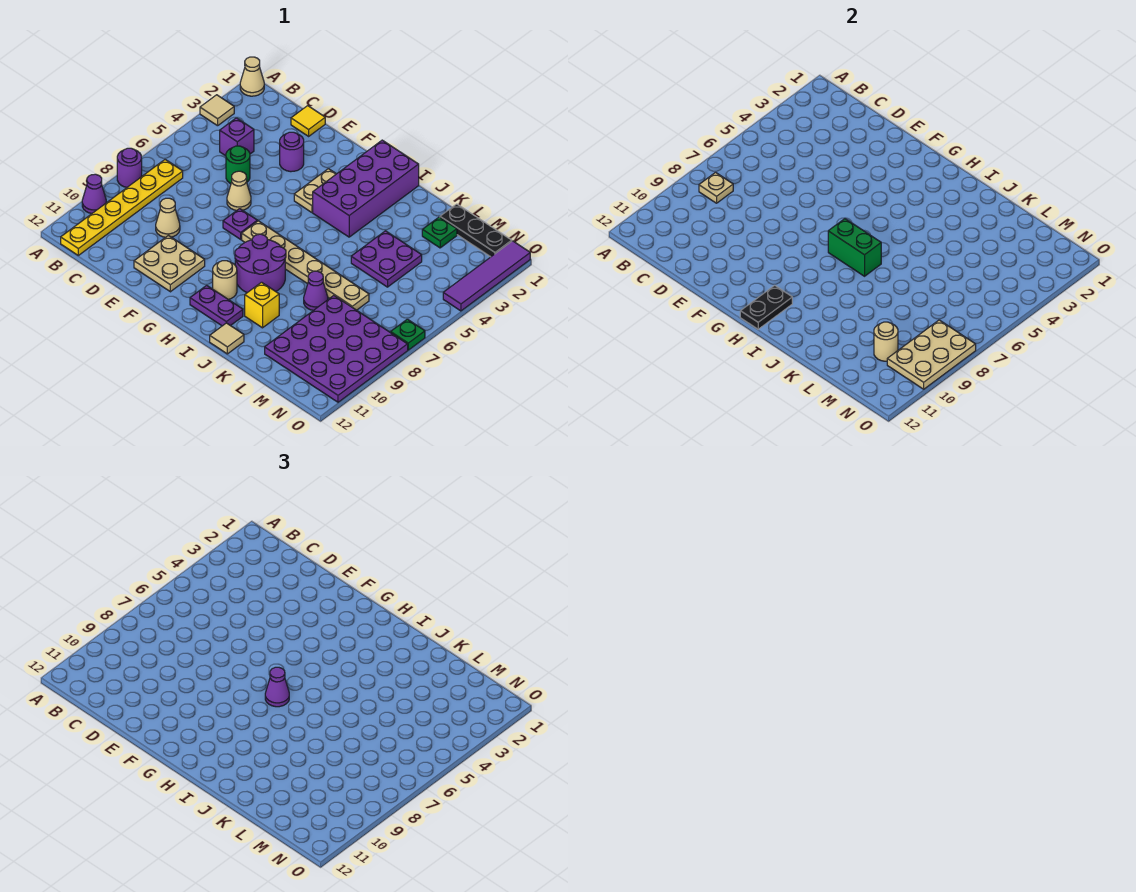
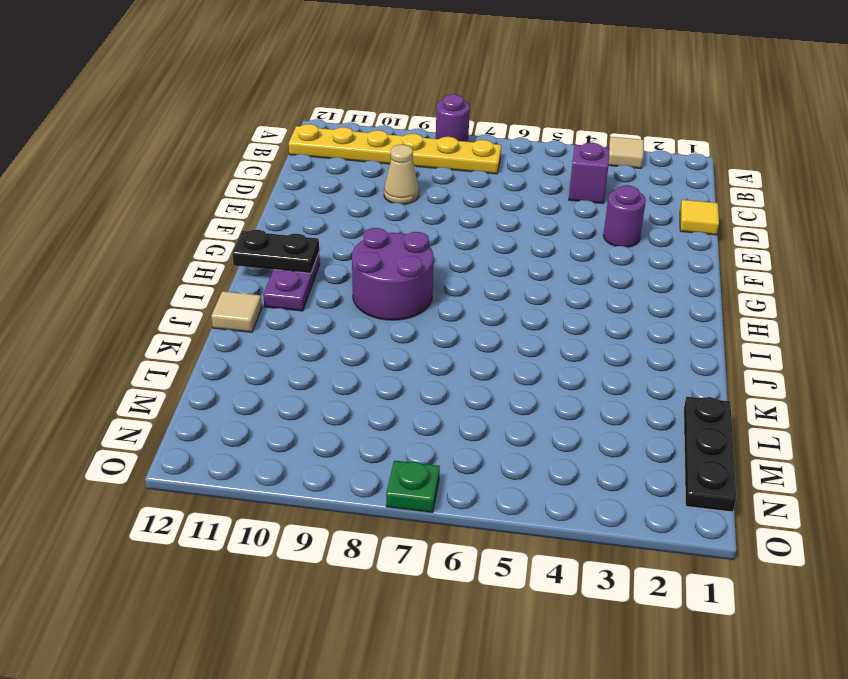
none -> tan cone A1 level 1
none -> purple cone A10 level 1
none -> green round brick D5 level 1
none -> tan cone E6 level 1

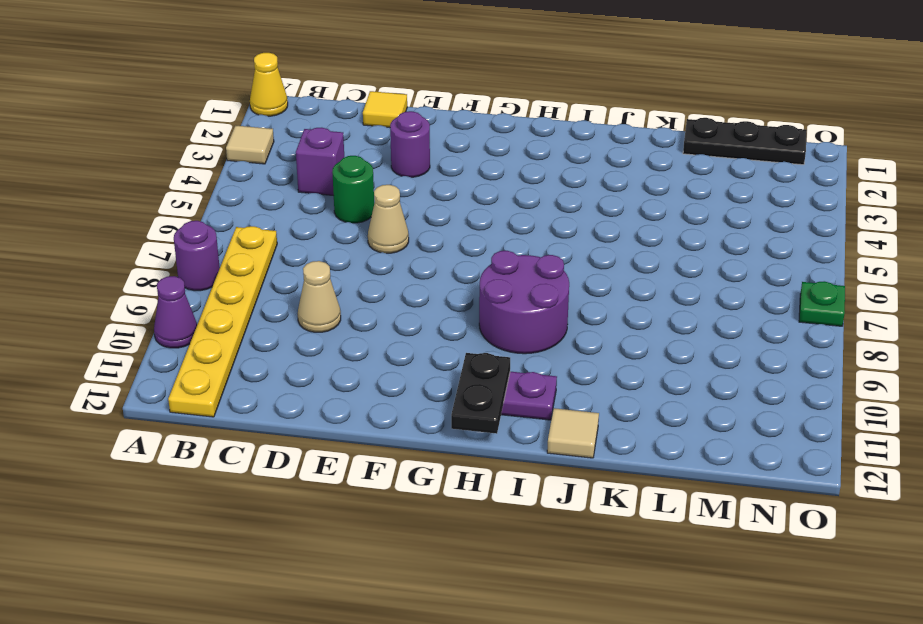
yellow cone A1 level 1 -> tan cone A1 level 1
none -> tan plate E10:F11 level 1
none -> purple plate F7 level 1
none -> tan plate G3:G4 level 1
none -> tan plate G7:L7 level 1

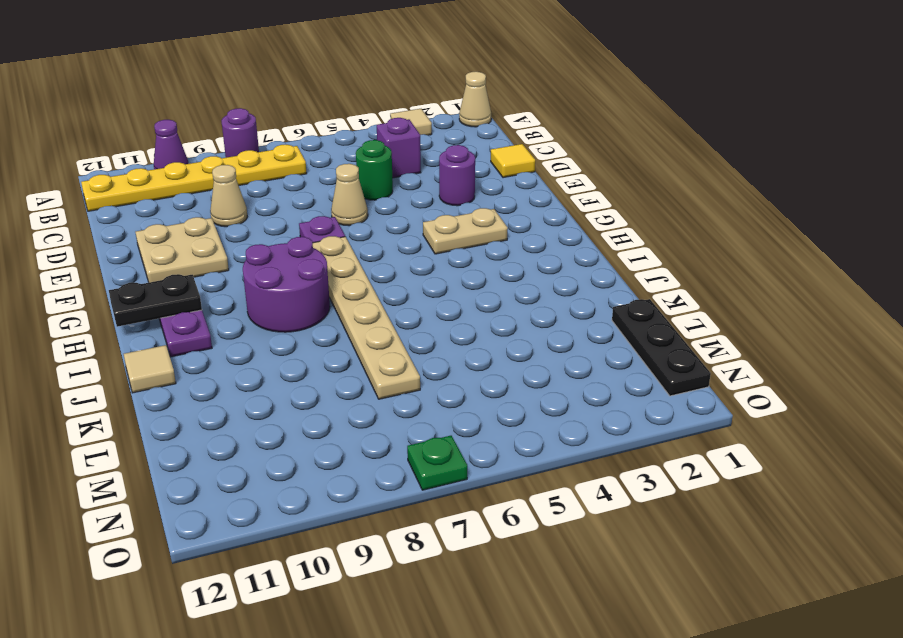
none -> purple brick H1:I4 level 1
none -> tan round brick H10 level 1
none -> yellow brick J10 level 1
none -> purple plate K4:L5 level 1

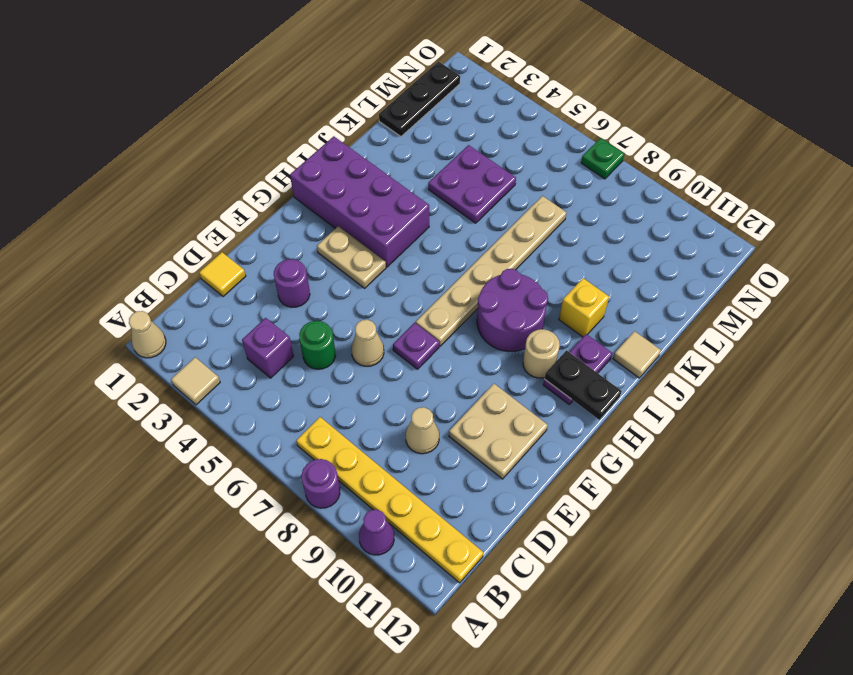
none -> purple cone K8 level 1
none -> green plate L2 level 1
none -> purple plate L8:O11 level 1
none -> purple tile O1:O4 level 1

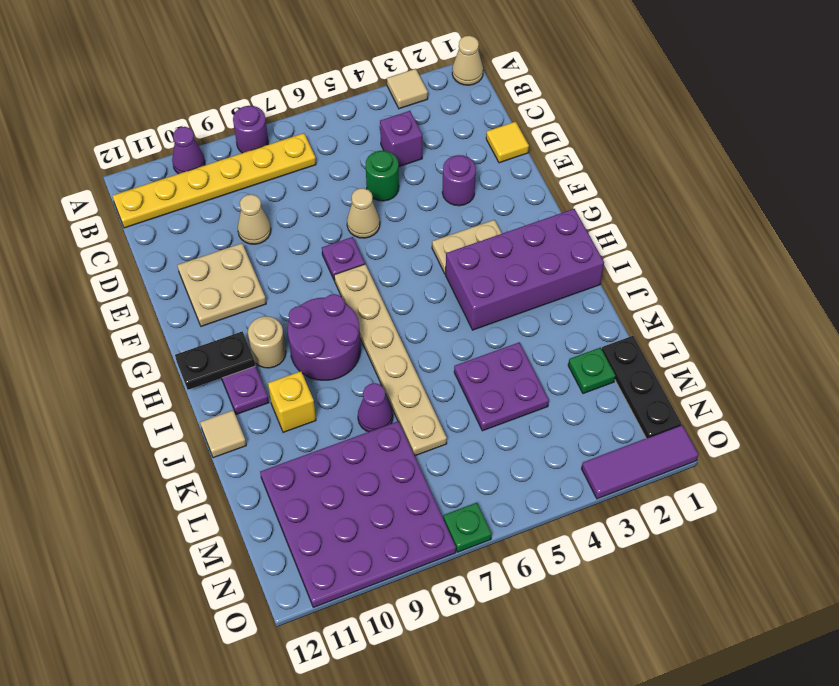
purple tile O1:O3 level 1 -> purple tile O1:O4 level 1
none -> tan plate B8 level 2
none -> green brick H7:I7 level 2
none -> tan round brick M10 level 2
none -> tan plate N8:O10 level 2

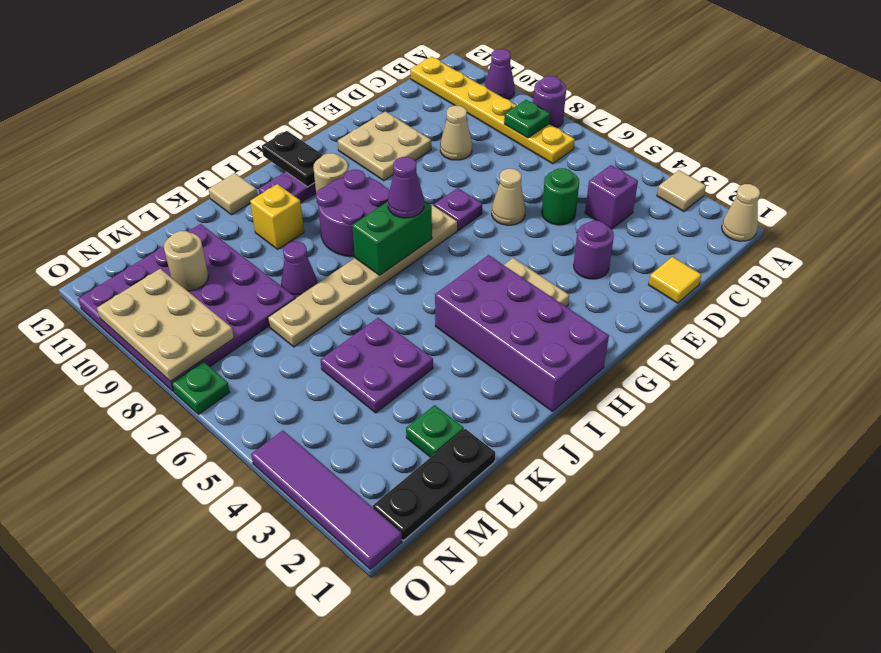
green plate B8 level 2 -> tan plate B8 level 2

